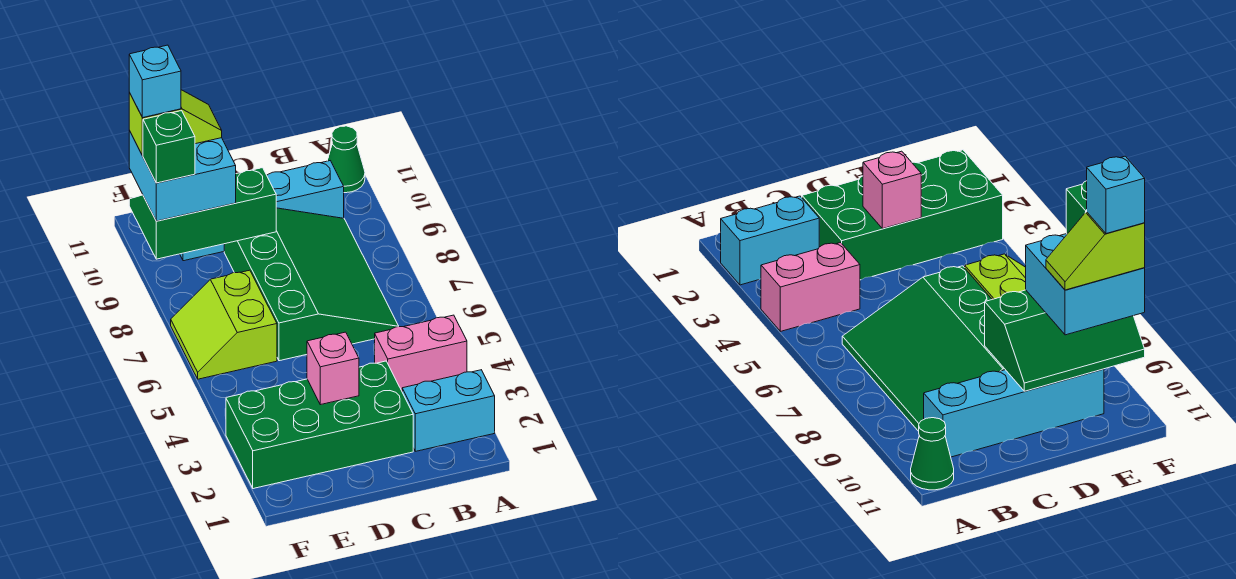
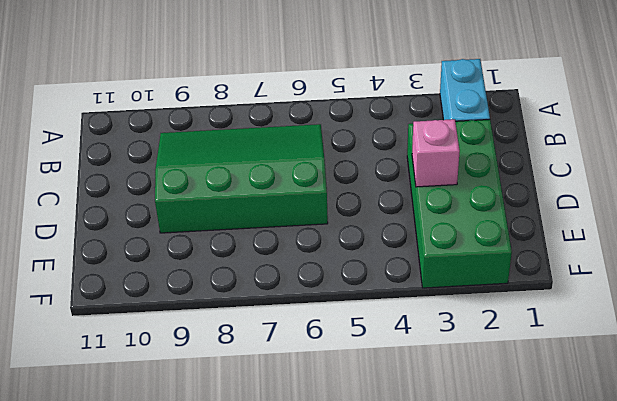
none -> pink brick A4:B4 level 1
none -> green cone A11 level 1
none -> cyan brick B10:E10 level 1

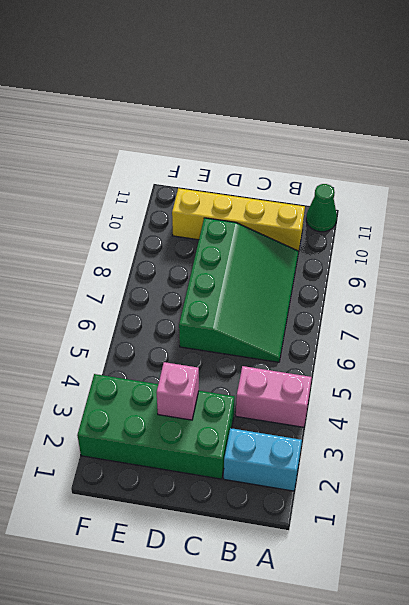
yellow brick B10:E10 level 1 -> cyan brick B10:E10 level 1
none -> lime slope E6:F7 level 1 top E
none -> green slope D9:F10 level 2 top 9
none -> cyan brick E9:F10 level 3

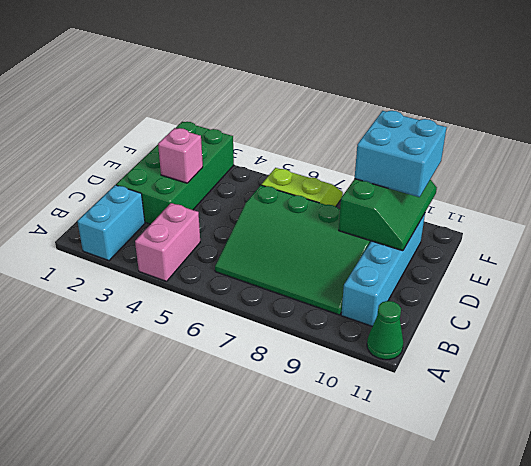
none -> lime slope E10:F10 level 4 top F
none -> green brick F9 level 4
none -> cyan brick F10 level 5

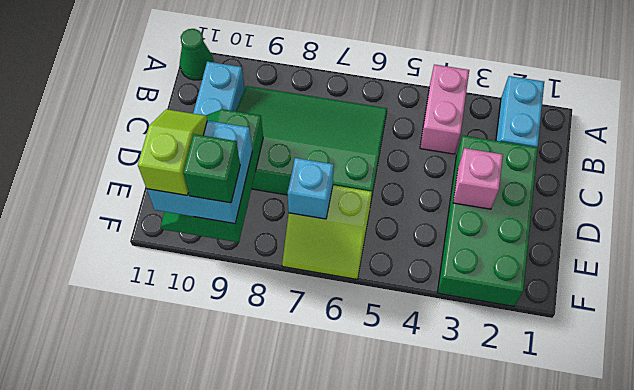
cyan brick E7 level 2 -> cyan brick F10 level 5

